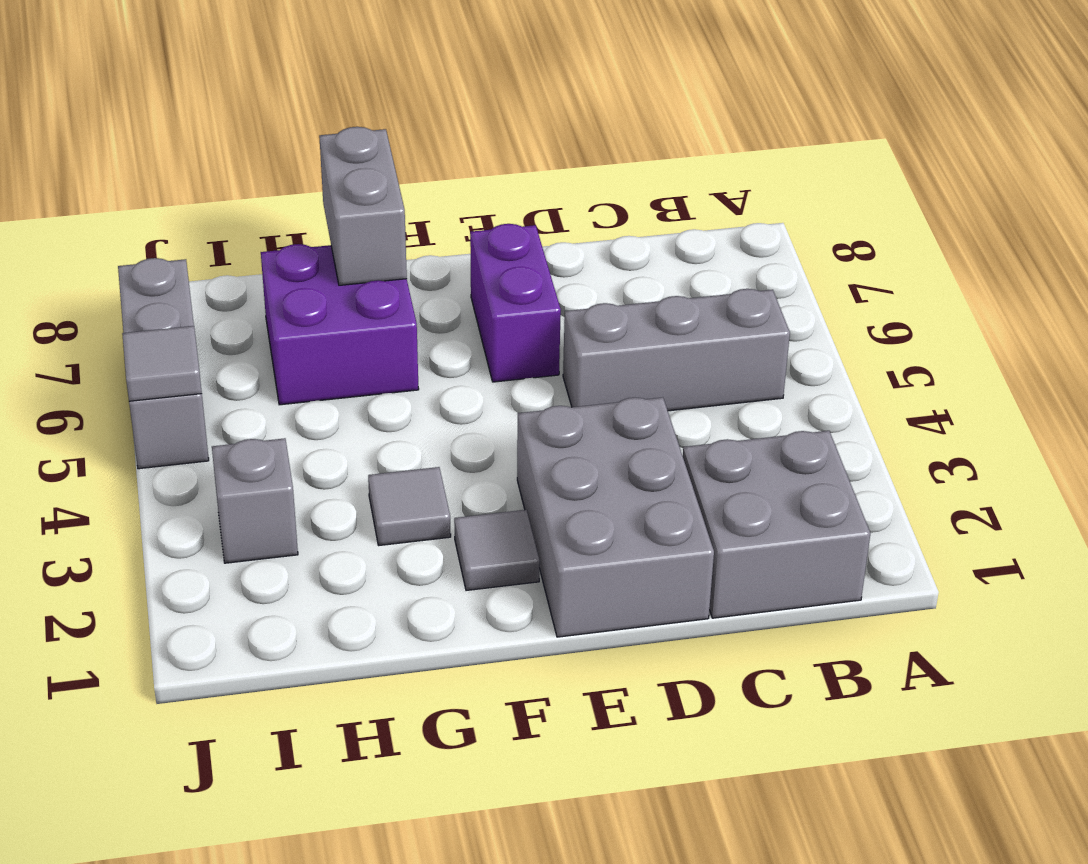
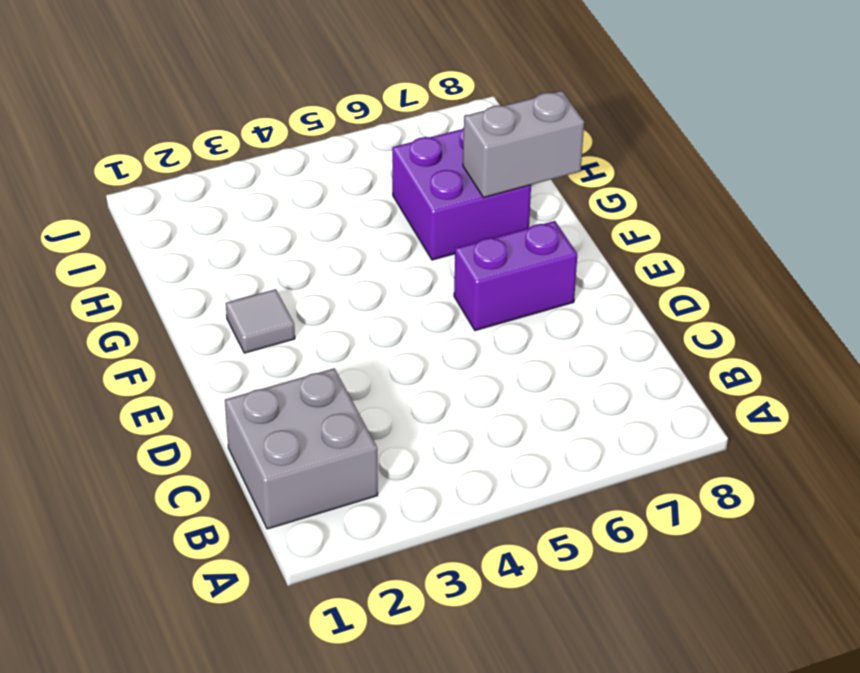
none -> grey brick B5:D5 level 1
none -> grey brick D1:E3 level 1

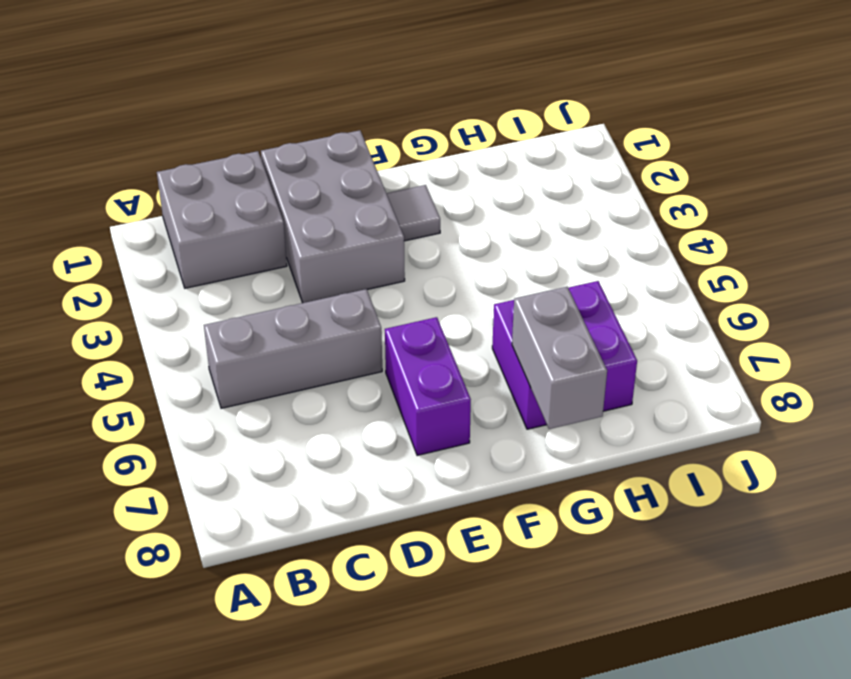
none -> grey tile G3 level 1
none -> grey brick I3 level 1

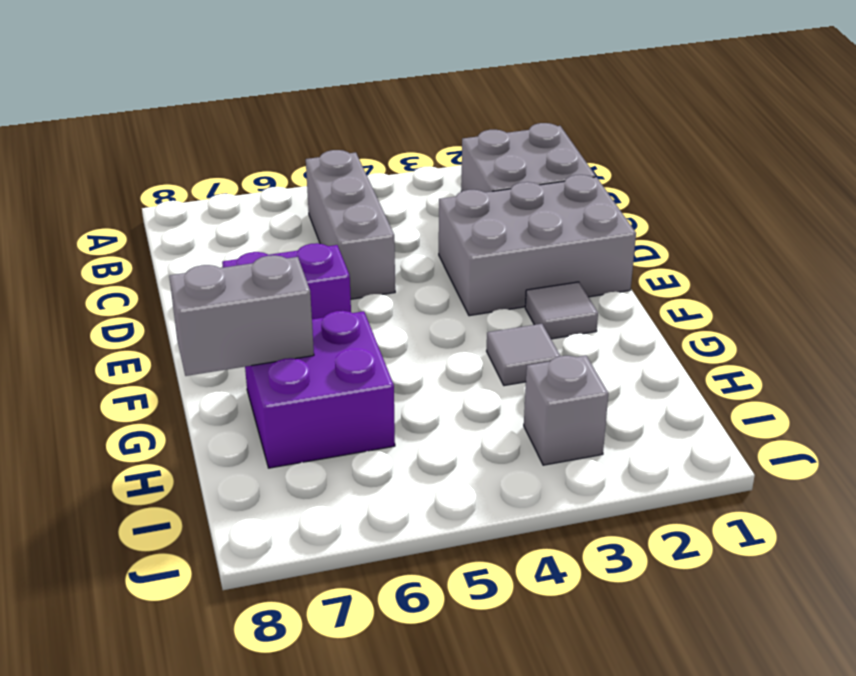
none -> grey brick J5:J7 level 1
none -> grey tile J5 level 2

